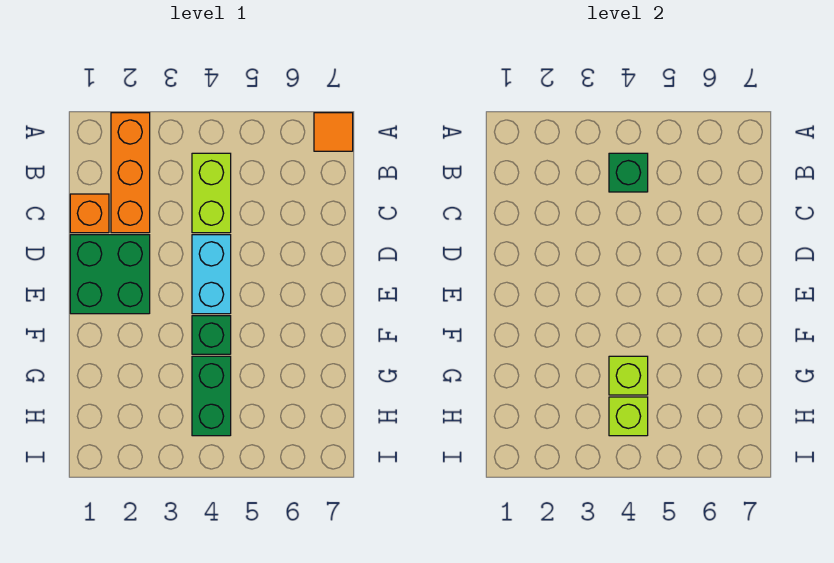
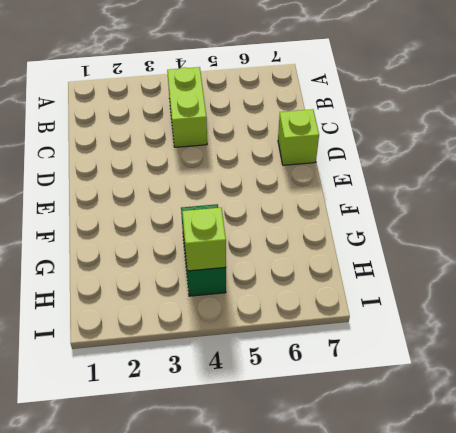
lime brick D7 level 1 -> lime brick G4 level 2
none -> orange brick A2:C2 level 1
none -> orange tile A7 level 1

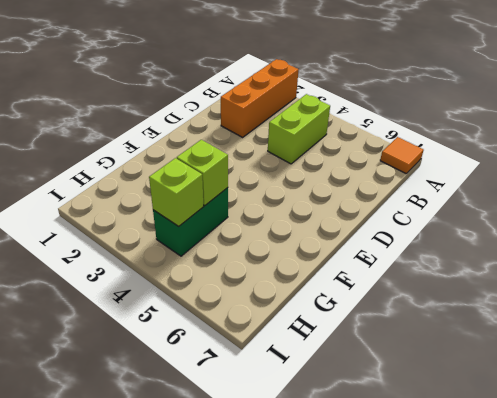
none -> orange brick C1 level 1
none -> green brick D1:E2 level 1

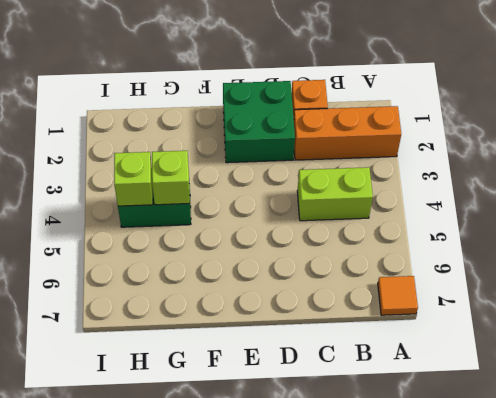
none -> cyan brick D4:E4 level 1
none -> green brick F4 level 1

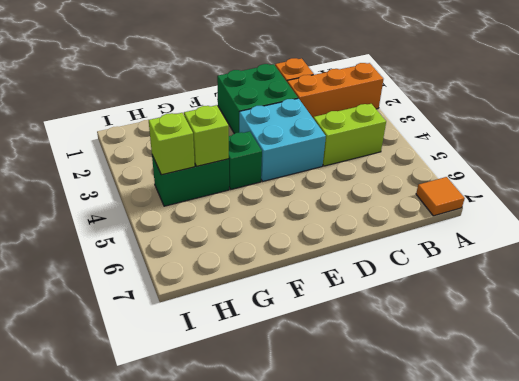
cyan brick D3:E4 level 1 -> cyan brick D4:E4 level 1
none -> green brick B4 level 2

